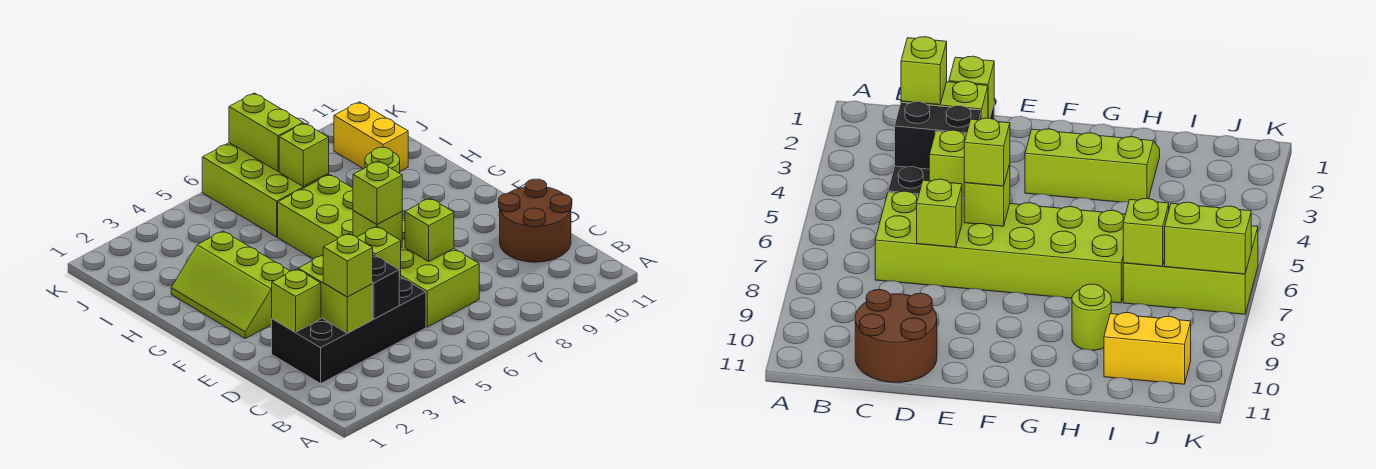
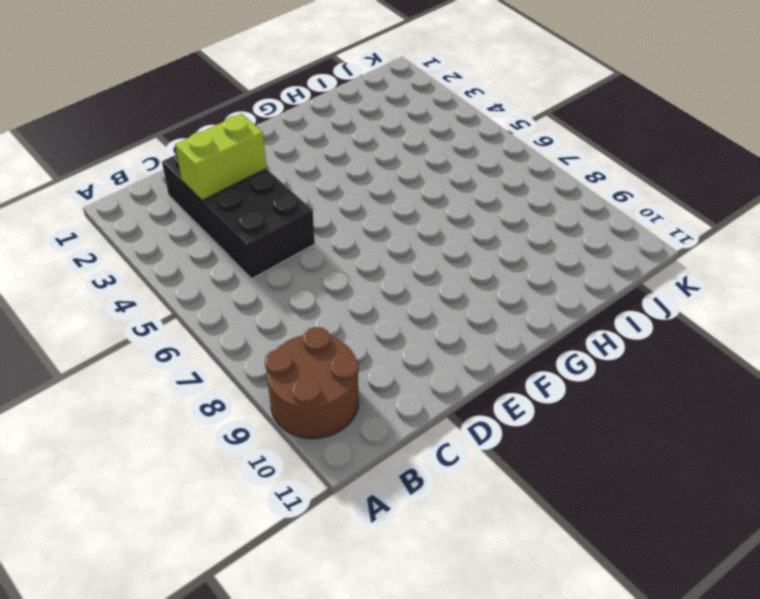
brown round brick A9:B10 level 1 -> brown round brick C10:D11 level 1
none -> lime brick C6:H7 level 1
none -> lime slope F2:H3 level 1 top 3
none -> lime round brick H9 level 1

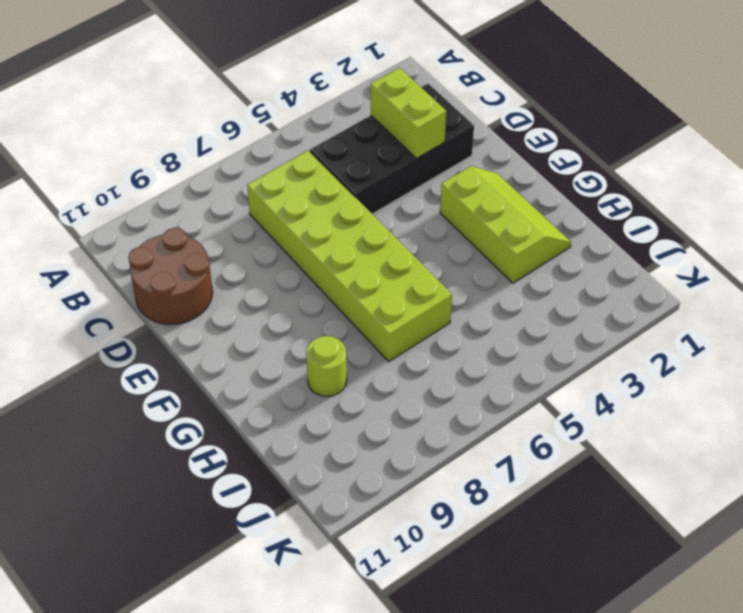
none -> lime brick I6:K7 level 1
none -> yellow brick I10:J10 level 1
none -> black brick C4:D4 level 2

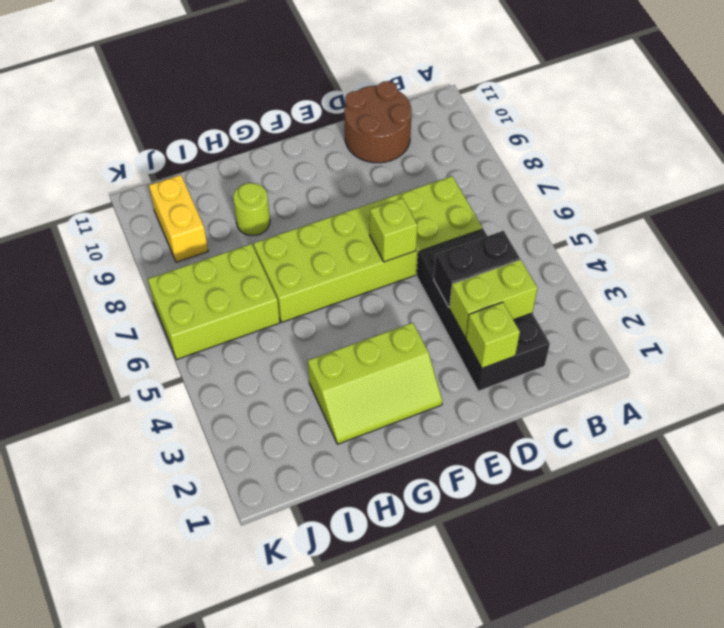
yellow brick J9:J10 level 1 -> yellow brick I10:J10 level 1
none -> lime brick D5 level 2
none -> lime brick D7 level 2
none -> lime brick I7 level 2

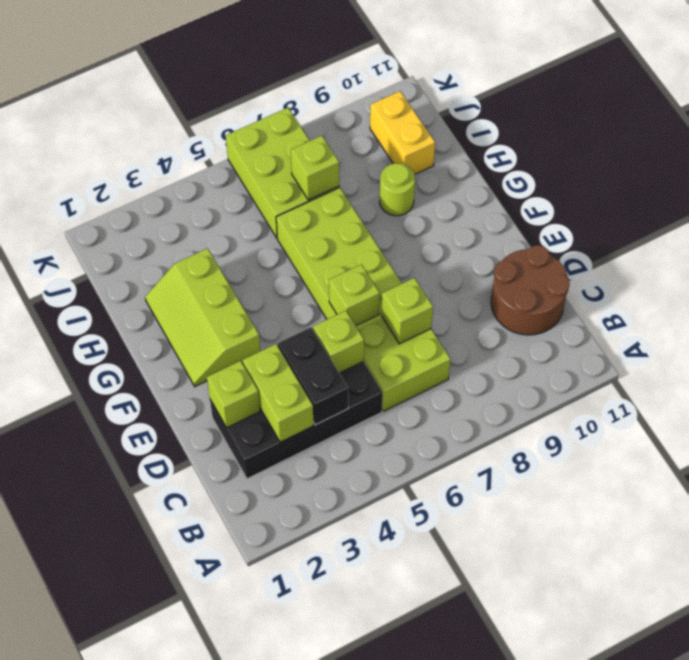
none -> lime brick J7:K7 level 2
none -> lime brick C3 level 3
none -> lime brick E6 level 3

